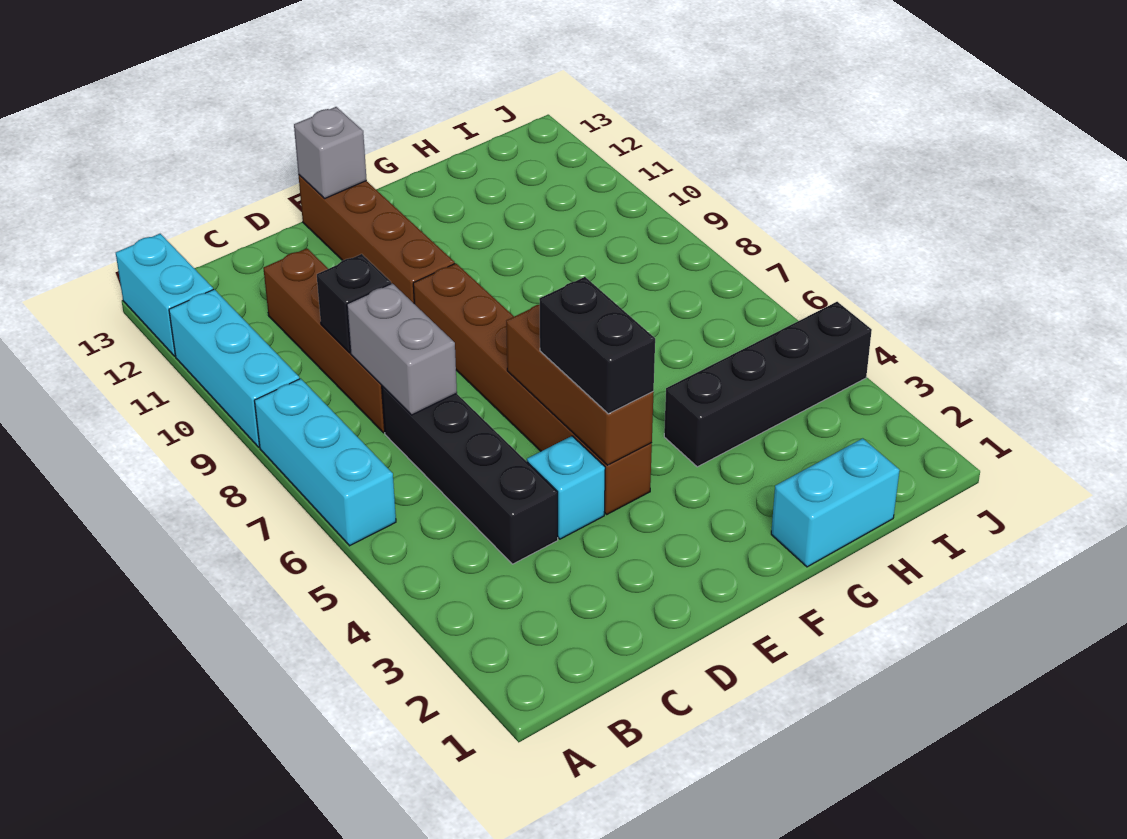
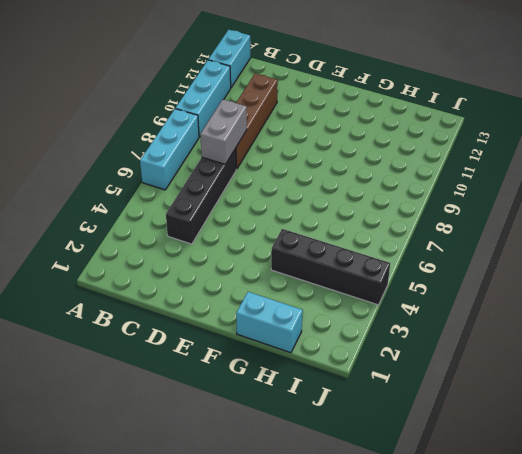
none -> cyan brick D4 level 1
none -> brown brick E4:E9 level 1
none -> brown brick E10:E13 level 1

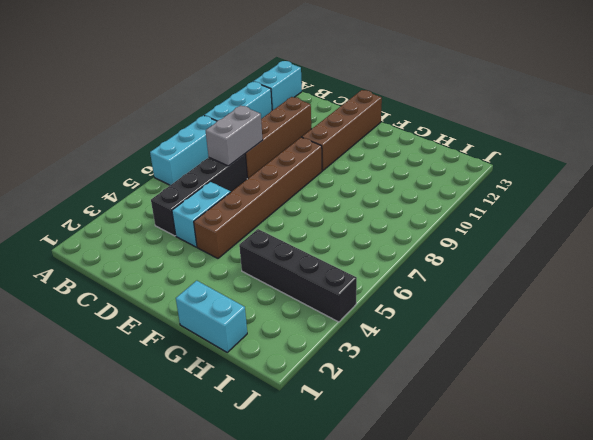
cyan brick D4:D5 level 1 -> cyan brick D4 level 1
none -> black brick C9 level 2
none -> brown brick E4:E6 level 2
none -> grey brick E13 level 2

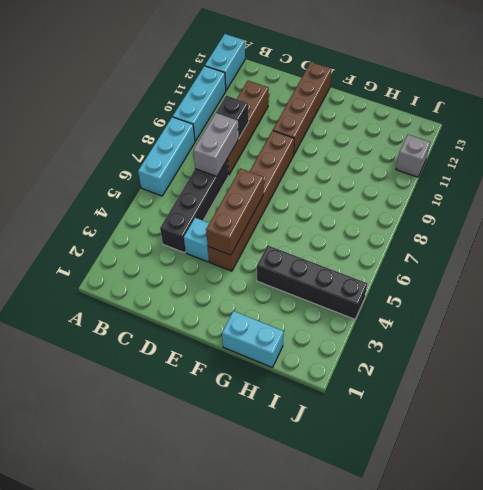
grey brick J11 level 1 -> grey brick E13 level 2
none -> black brick E4:E5 level 3

